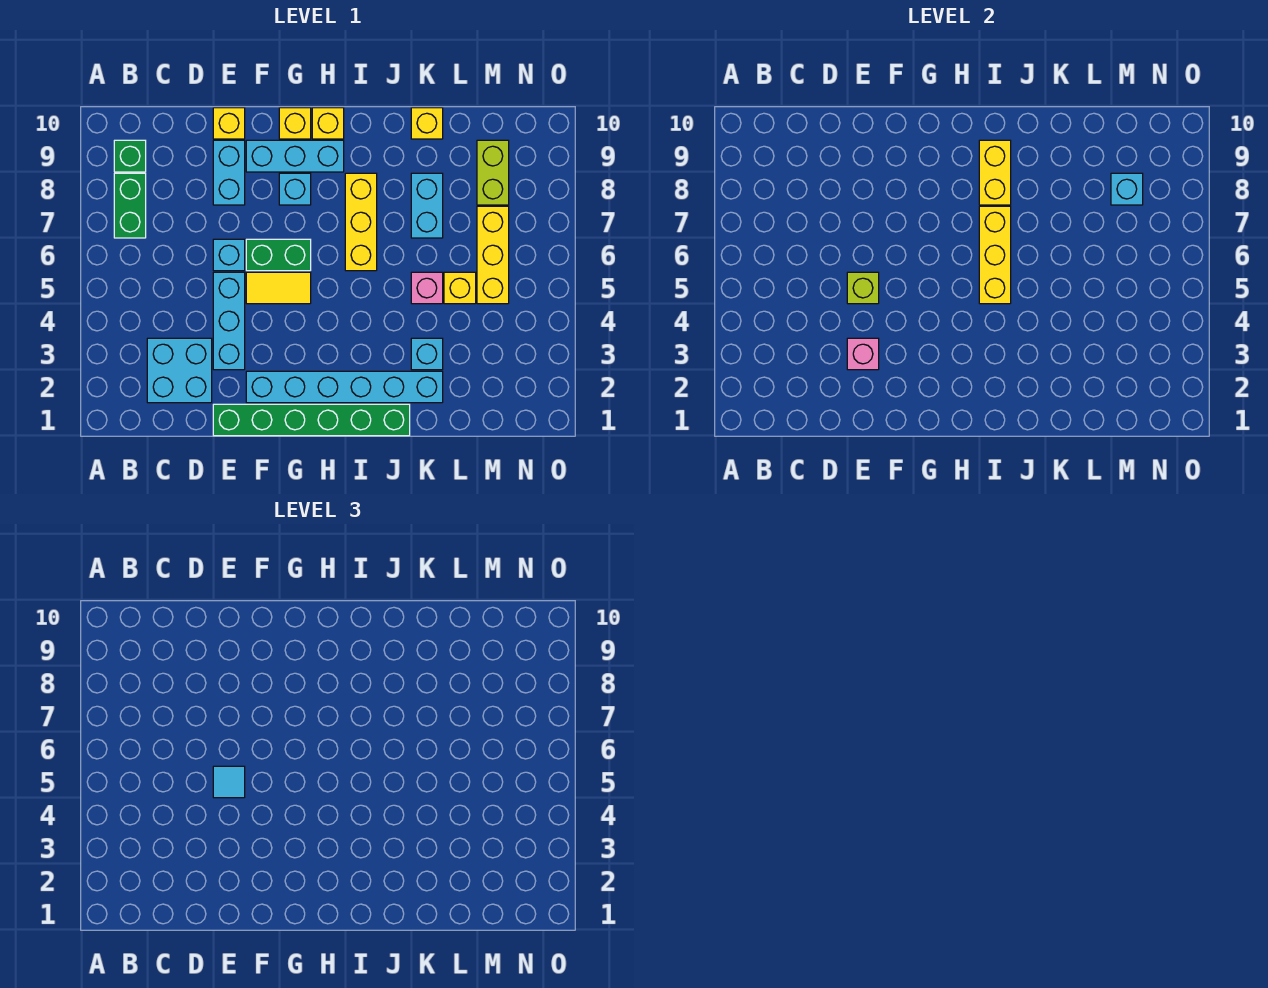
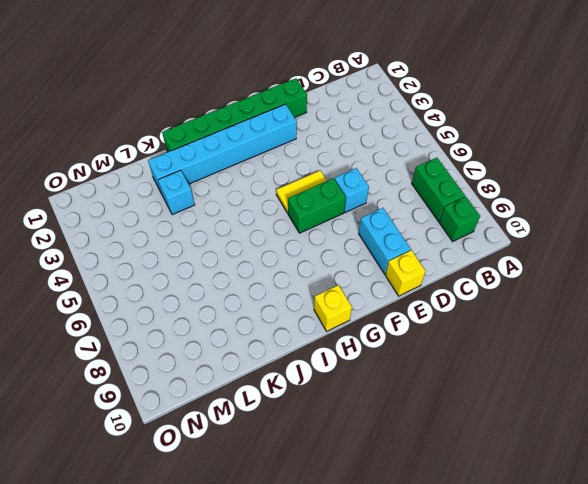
none -> cyan brick C2:D3 level 1
none -> cyan brick E3:E5 level 1
none -> cyan brick F9:H9 level 1

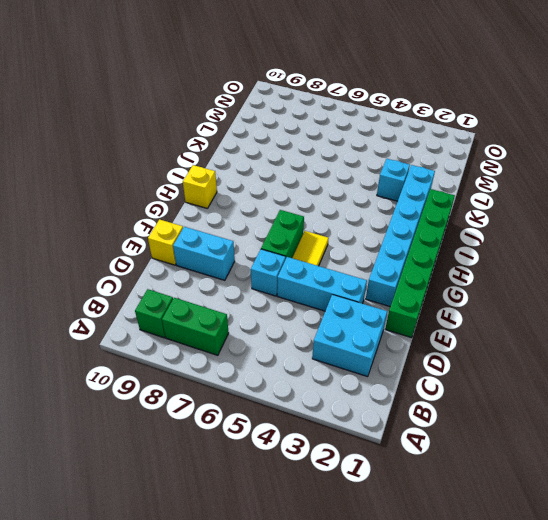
none -> cyan brick F9:H9 level 1
none -> cyan brick G8 level 1
none -> yellow brick G10 level 1

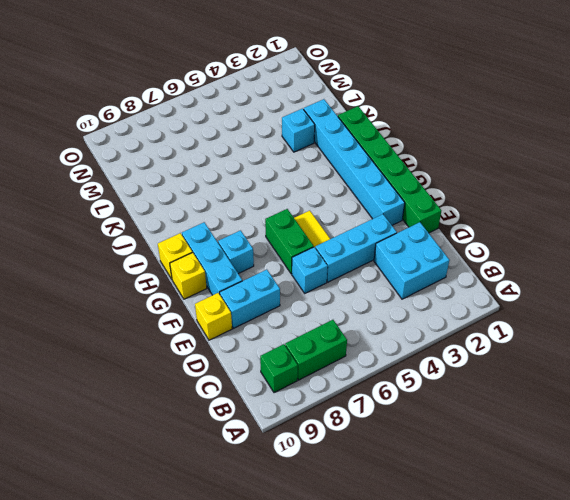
none -> yellow brick I6:I8 level 1
none -> pink brick K5 level 1
none -> cyan brick K7:K8 level 1

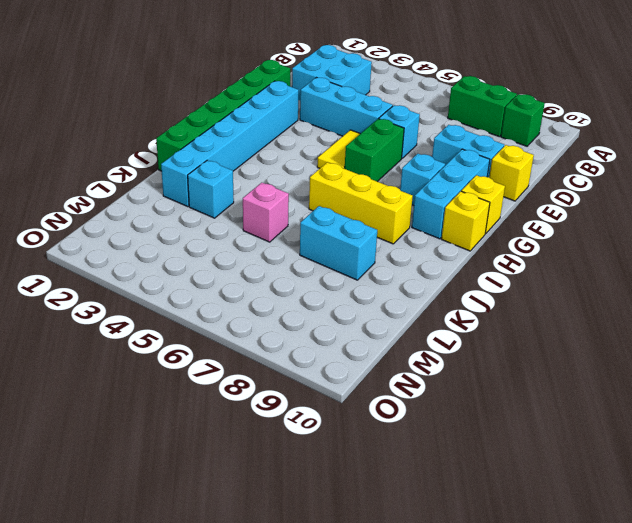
none -> yellow brick K10 level 1
none -> yellow brick L5 level 1
none -> yellow brick M5:M7 level 1

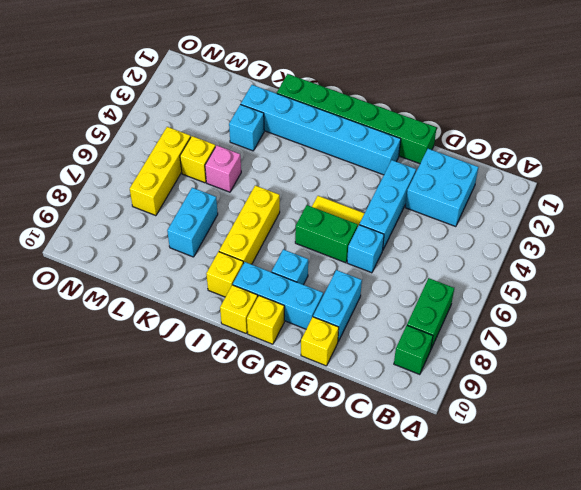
yellow brick I9 level 1 -> yellow brick K10 level 1
none -> lime brick M8:M9 level 1
none -> pink brick E3 level 2
none -> lime brick E5 level 2

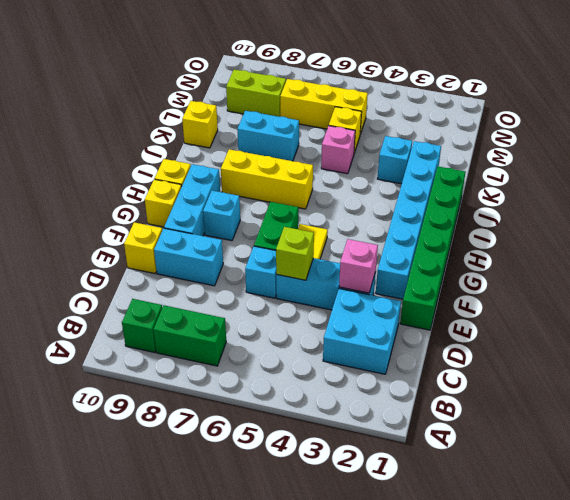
none -> yellow brick I5:I7 level 2
none -> yellow brick I8:I9 level 2
none -> cyan brick M8 level 2

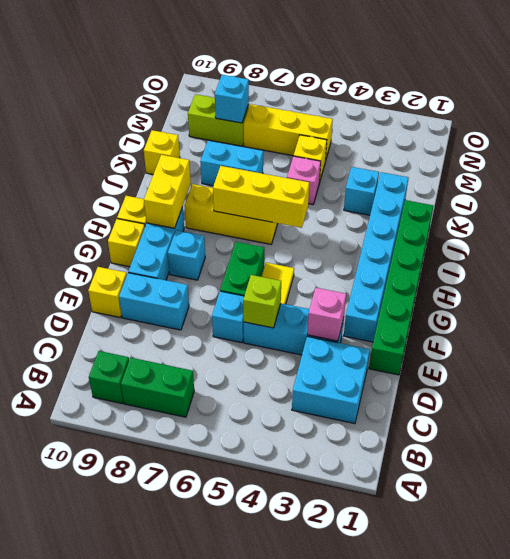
yellow brick H9:I9 level 2 -> yellow brick I8:I9 level 2
none -> cyan tile E5 level 3

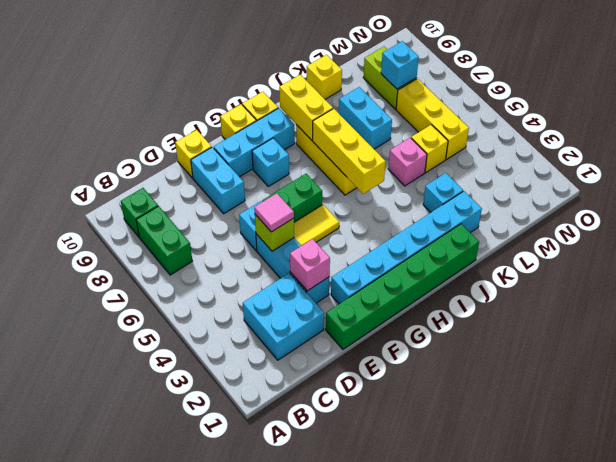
pink tile E5 level 3 -> cyan tile E5 level 3

